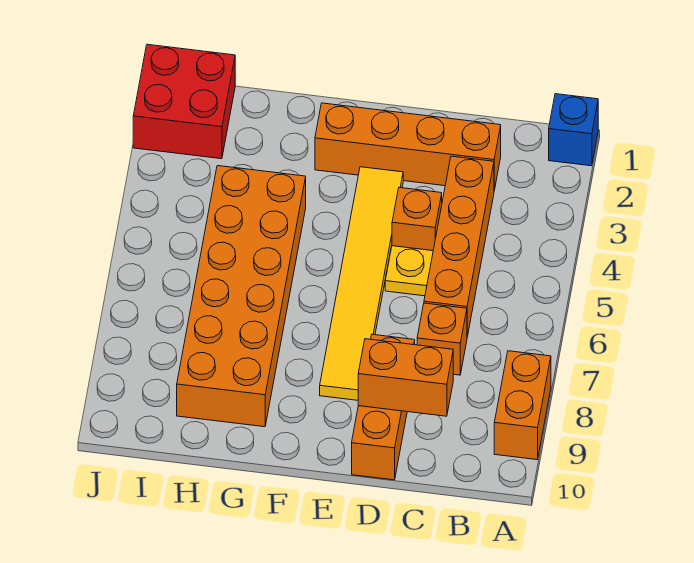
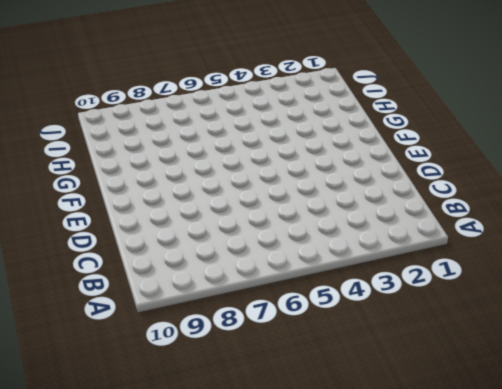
none -> blue brick A1 level 1
none -> orange brick A8:A9 level 1
none -> orange brick C2:F2 level 1

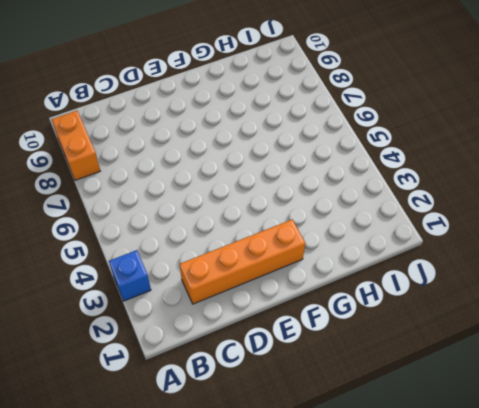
blue brick A3 level 1 -> blue brick A1 level 1
none -> orange brick C3:C6 level 1
none -> orange brick C7 level 1
none -> orange brick D4 level 1

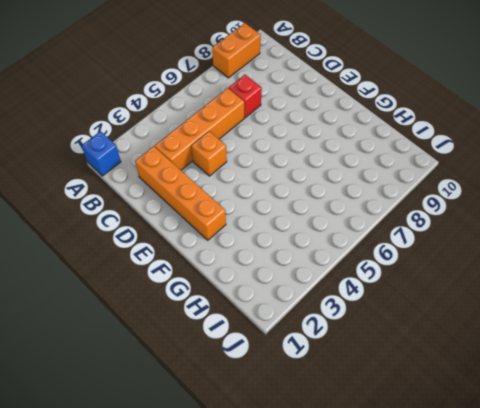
red brick C7 level 1 -> orange brick C7 level 1
none -> yellow plate D5 level 1
none -> orange brick D8:D10 level 1
none -> yellow tile E3:E8 level 1

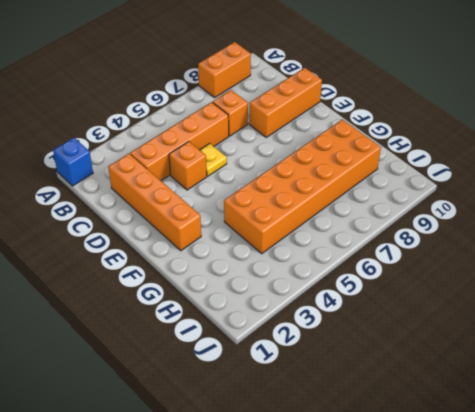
none -> yellow tile E3:E8 level 1
none -> red brick I1:J2 level 1
none -> orange brick C9:D9 level 2

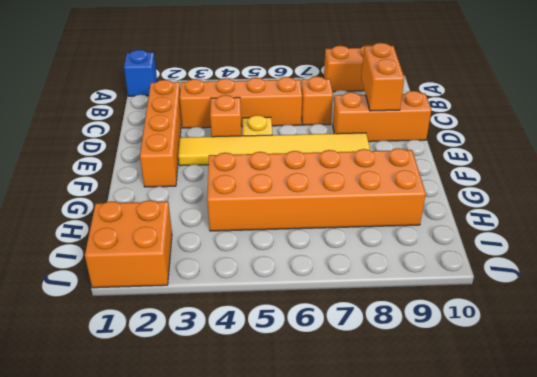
orange brick I1:J2 level 1 -> red brick I1:J2 level 1

